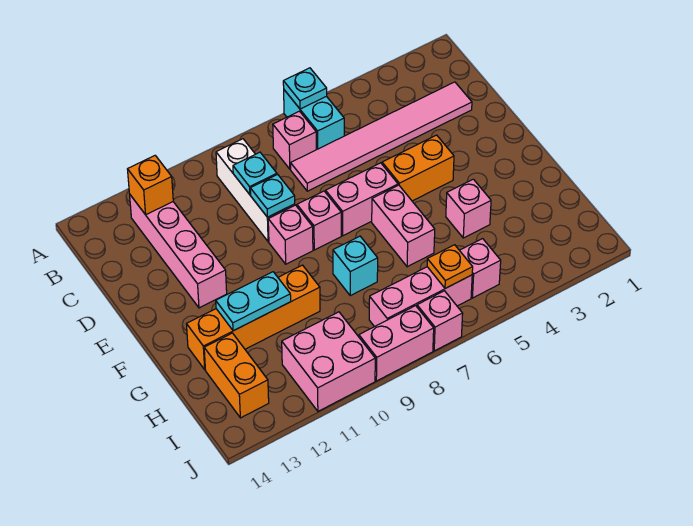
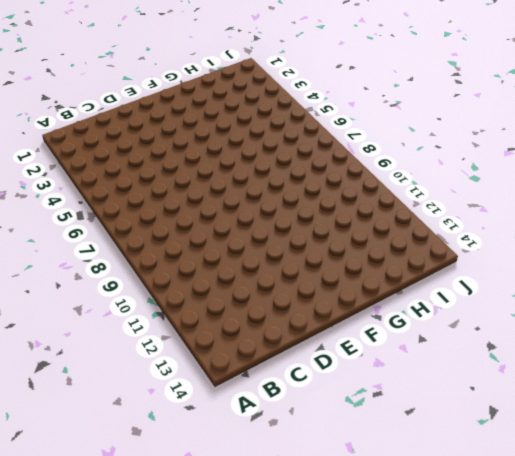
none -> cyan brick A6:B6 level 1
none -> pink brick B7 level 1
none -> white brick B9:D9 level 1

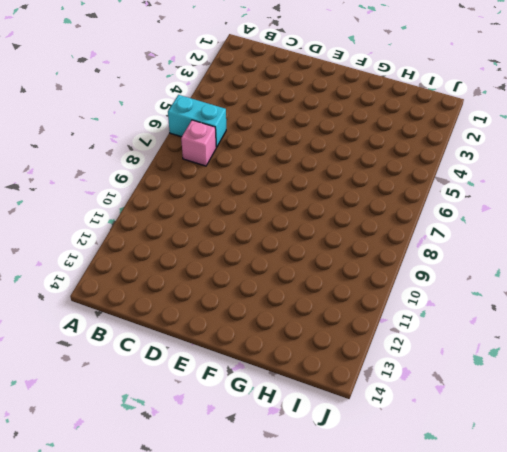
none -> white brick B9:D9 level 1
none -> pink brick B12:E12 level 1
none -> pink tile C2:C7 level 1

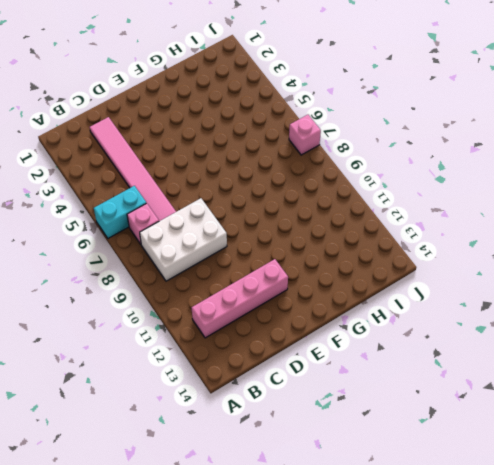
white brick B8:D9 level 1 -> white brick B9:D9 level 1
none -> orange brick E4:E5 level 1
none -> pink brick E6:E7 level 1
none -> pink brick E8 level 1

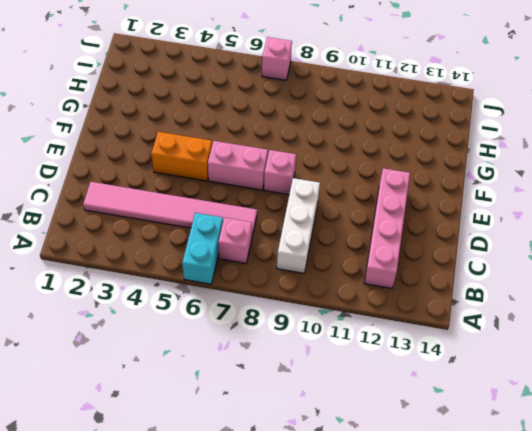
none -> pink brick E9 level 1
none -> pink brick F6:G6 level 1
none -> pink brick G4 level 1

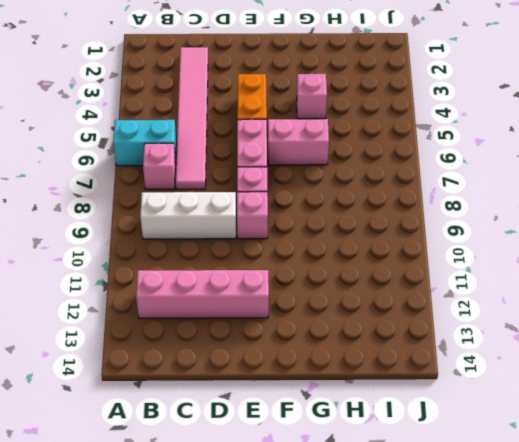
none -> cyan brick G8 level 1
none -> orange brick G10:G13 level 1
none -> orange brick H13:I13 level 1

